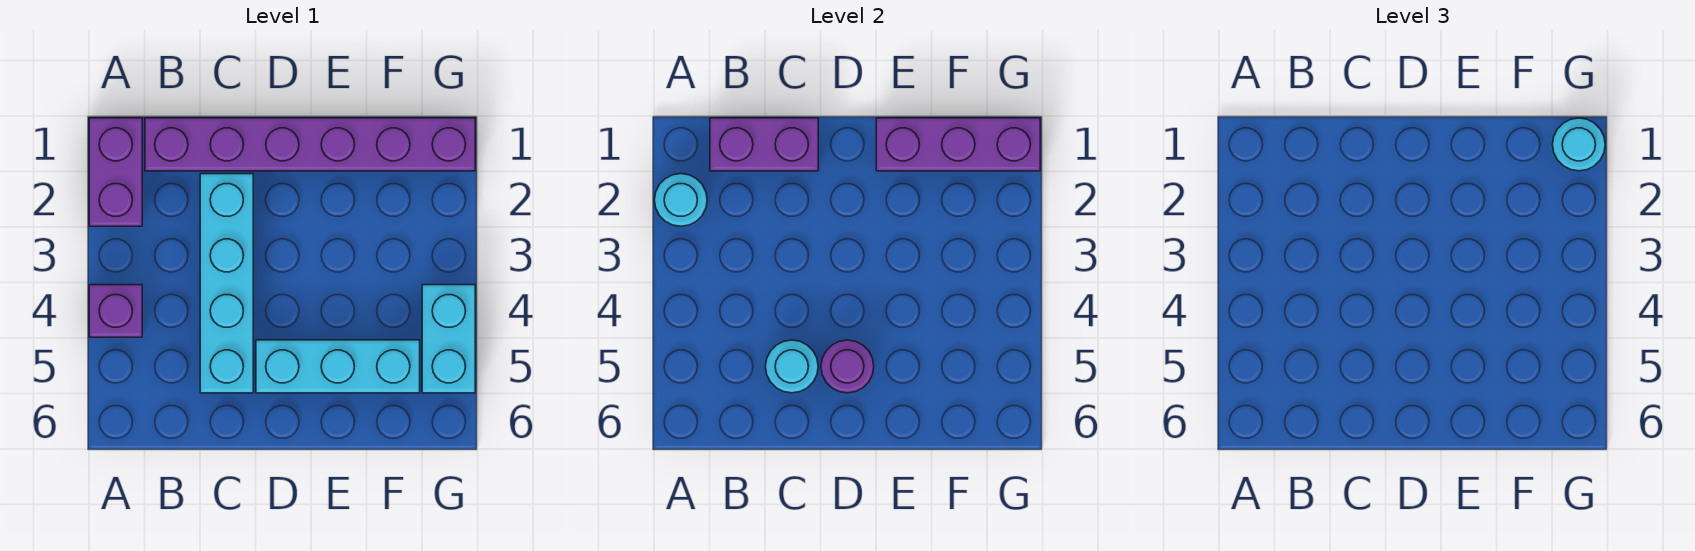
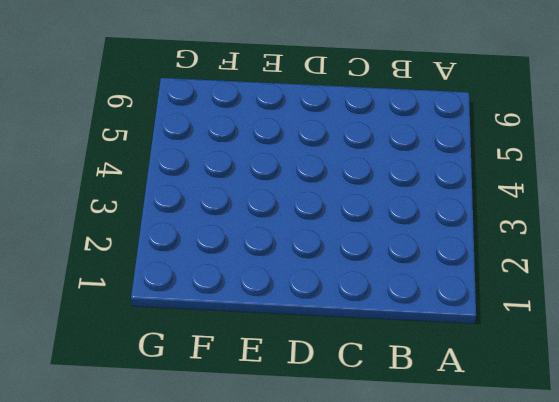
none -> purple brick A1:A2 level 1
none -> purple brick A4 level 1
none -> purple brick B1:G1 level 1

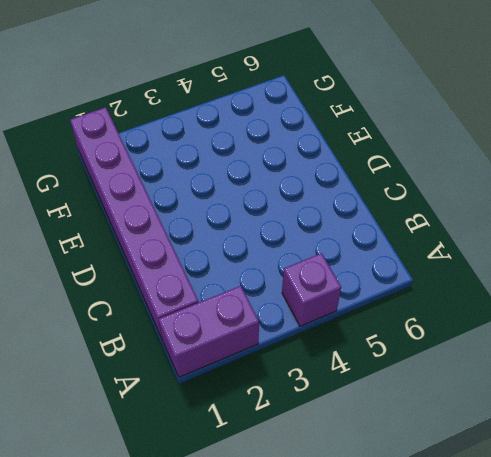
none -> cyan brick C2:C5 level 1
none -> cyan brick D5:F5 level 1
none -> cyan brick G4:G5 level 1

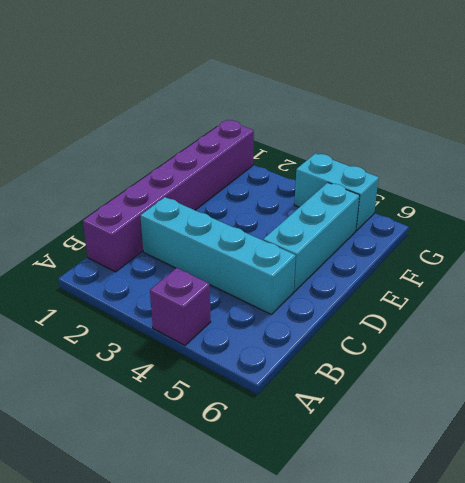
none -> purple brick A1:A2 level 1
none -> cyan round brick A2 level 2
none -> purple brick B1:C1 level 2

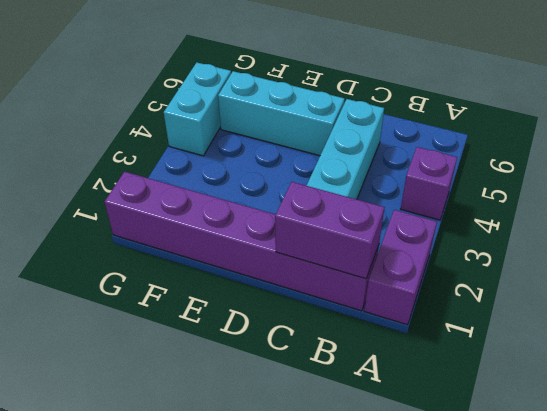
none -> cyan round brick A2 level 2
none -> cyan round brick C5 level 2
none -> purple round brick D5 level 2

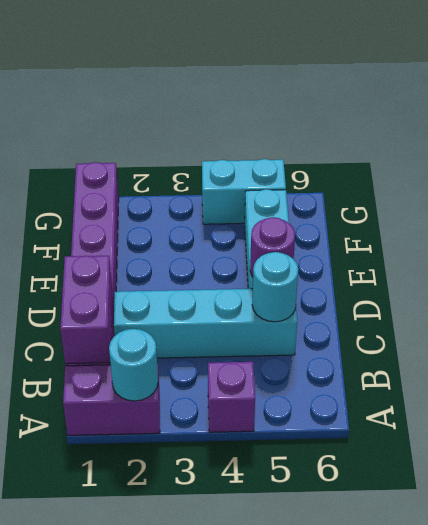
none -> purple brick E1:G1 level 2
none -> cyan round brick G1 level 3

